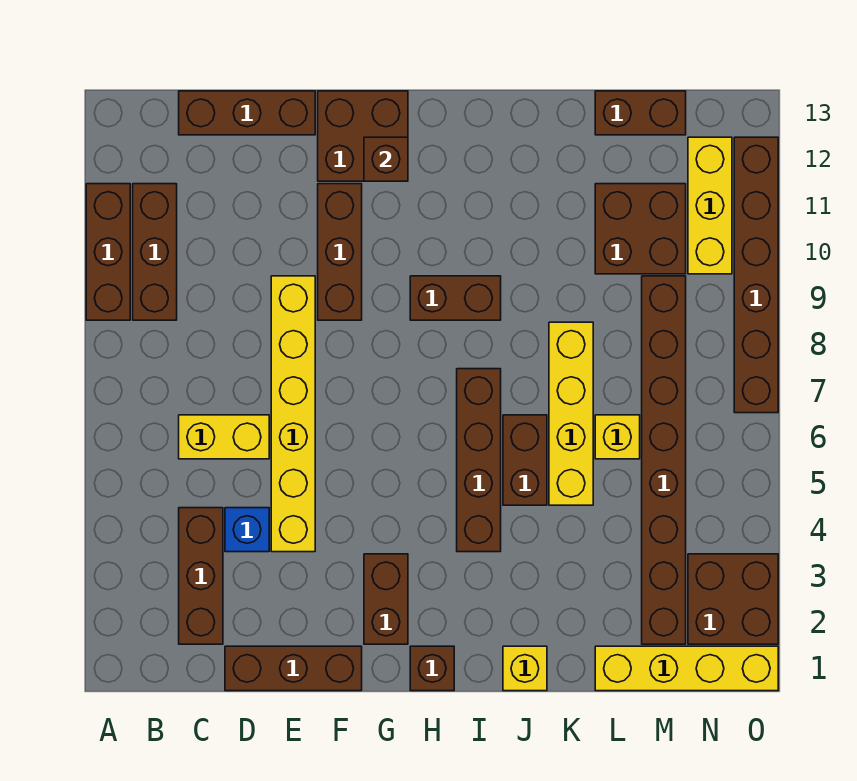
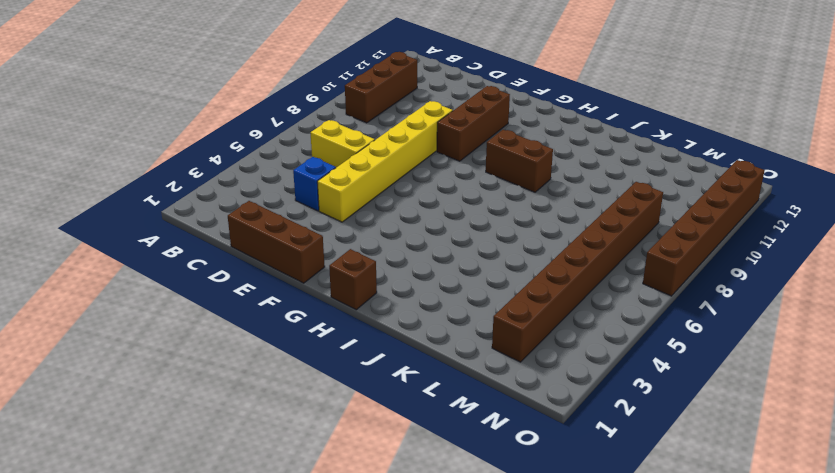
none -> brown brick A9:A11 level 1
none -> brown brick C2:C4 level 1
none -> brown brick C13:E13 level 1

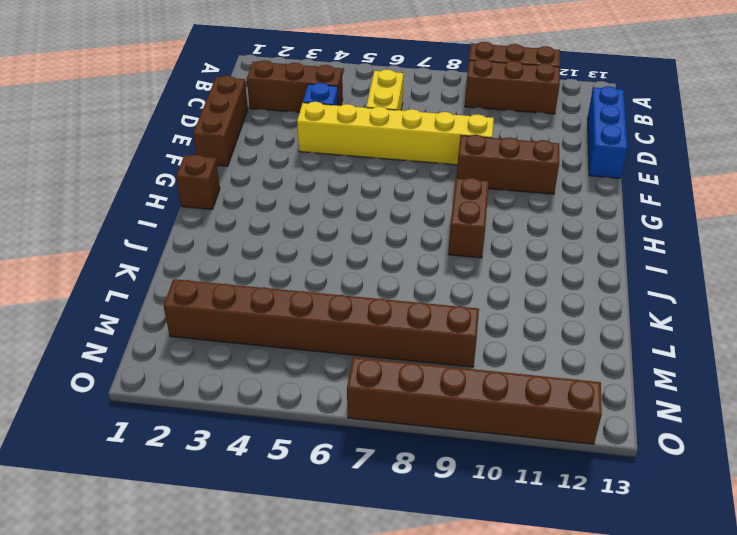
blue brick C13:E13 level 1 -> brown brick C13:E13 level 1
none -> brown brick F12:G13 level 1
none -> brown brick G2:G3 level 1
none -> brown brick I4:I7 level 1

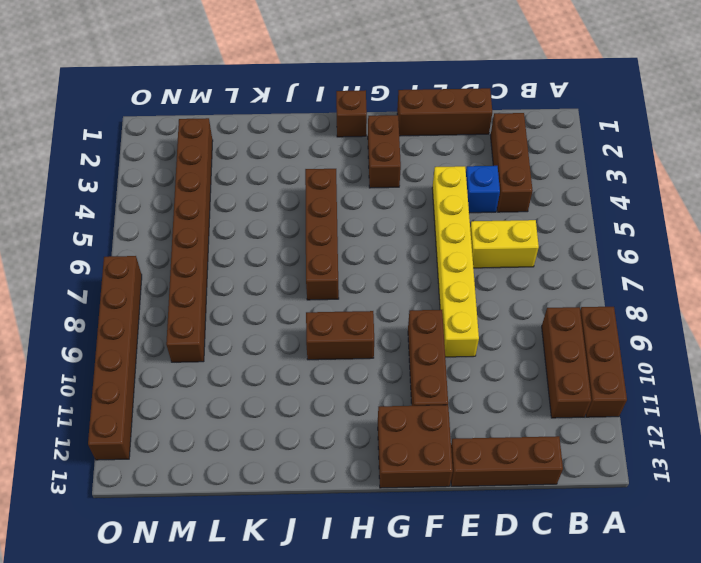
none -> yellow brick J1 level 1
none -> brown brick J5:J6 level 1
none -> yellow brick K5:K8 level 1

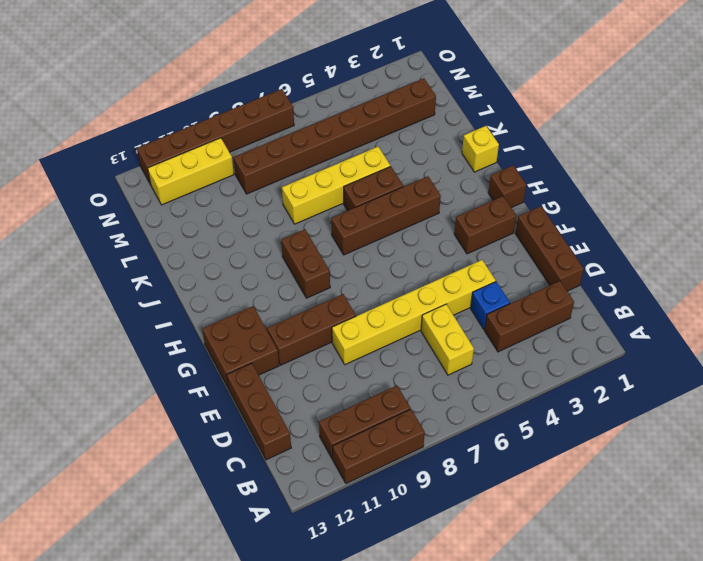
none -> yellow brick L1:O1 level 1
none -> yellow brick L6 level 1
none -> brown brick L10:M11 level 1

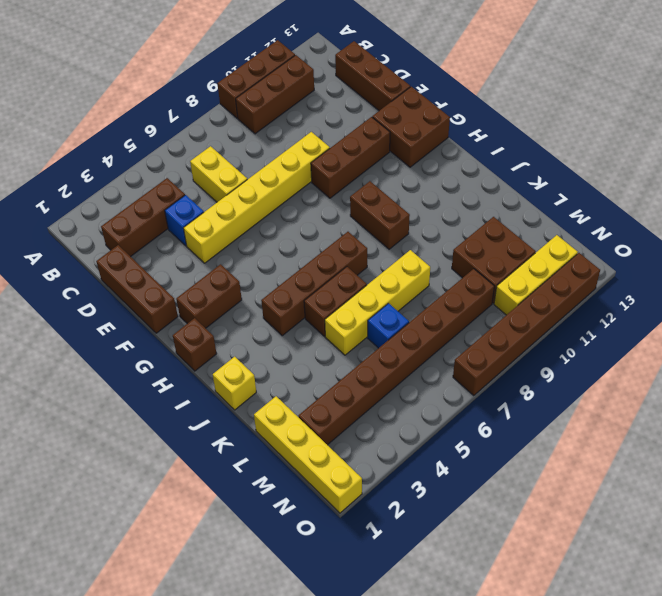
blue brick L6 level 1 -> yellow brick L6 level 1
none -> brown brick L13:M13 level 1
none -> brown brick N2:O3 level 1
none -> brown brick G12 level 2

